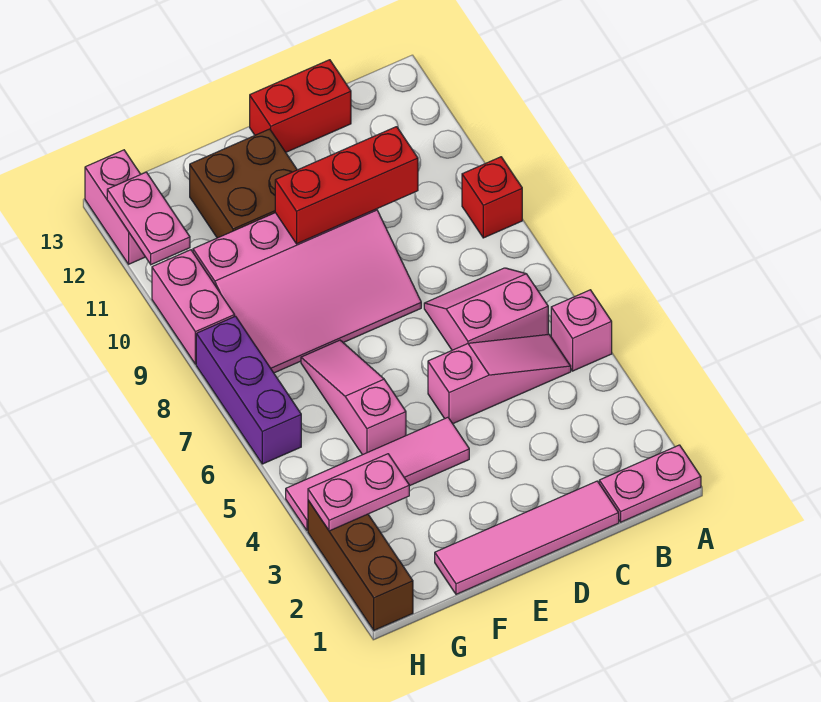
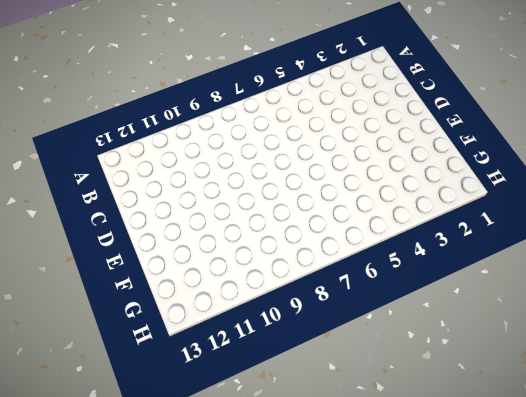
none -> pink plate A1:B1 level 1
none -> pink brick A5 level 1
none -> red brick A9 level 1

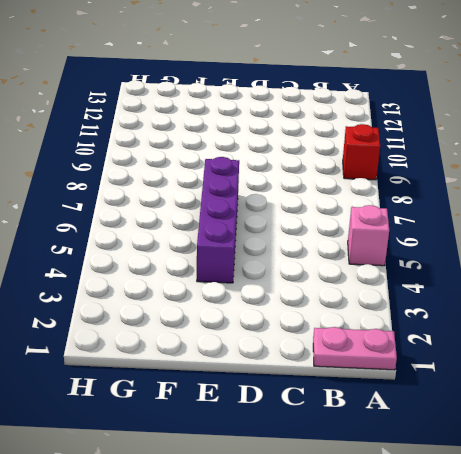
purple brick E4:E7 level 1 -> pink tile E4:H4 level 1
none -> pink slope B5:D5 level 1 top D
none -> pink slope B6:C7 level 1 top 6
none -> pink tile C1:F1 level 1

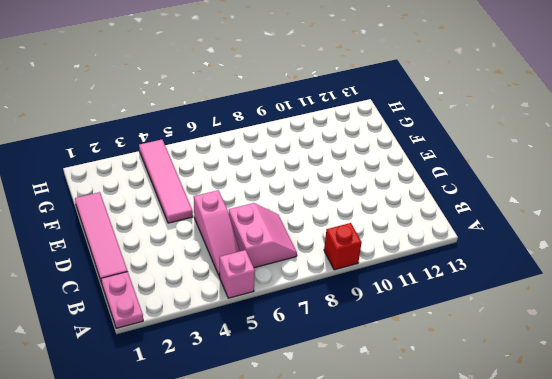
none -> red brick C13:D13 level 1
none -> pink slope D8:G10 level 1 top 10
none -> brown brick E11:F12 level 1

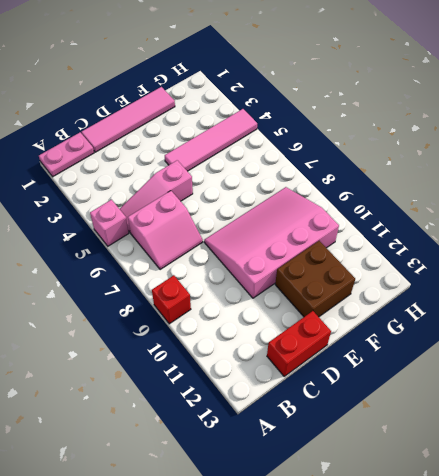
none -> pink slope F5:F7 level 1 top 5
none -> brown brick H1:H3 level 1
none -> purple brick H6:H8 level 1

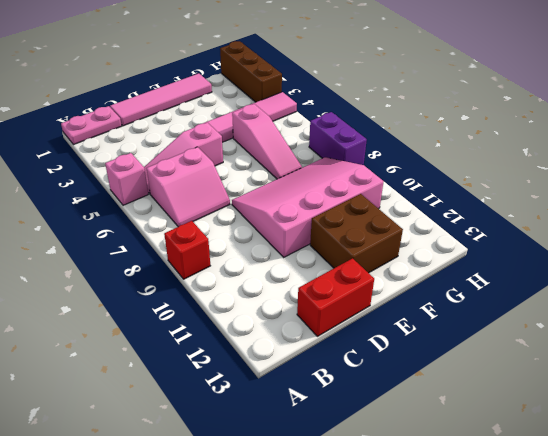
purple brick H7:H8 level 1 -> purple brick H6:H8 level 1
none -> pink brick H9:H10 level 1
none -> pink brick H12:H13 level 1
none -> red brick C10:E10 level 2

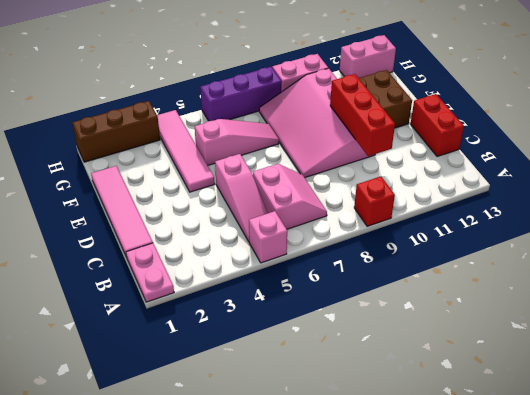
none -> pink plate G3:H3 level 2
none -> pink plate H11:H12 level 2

